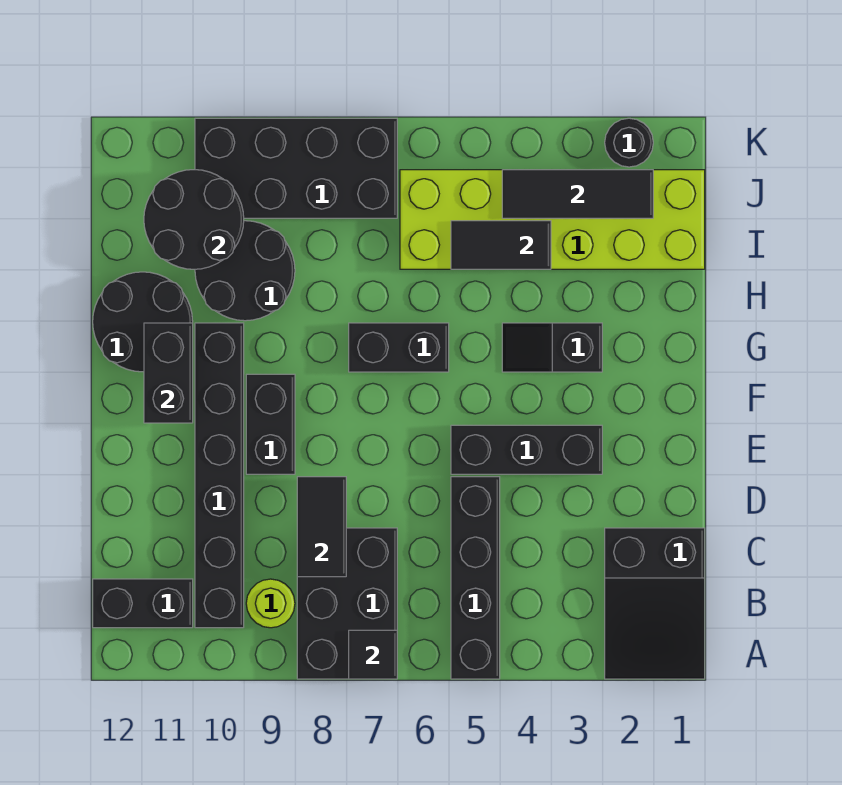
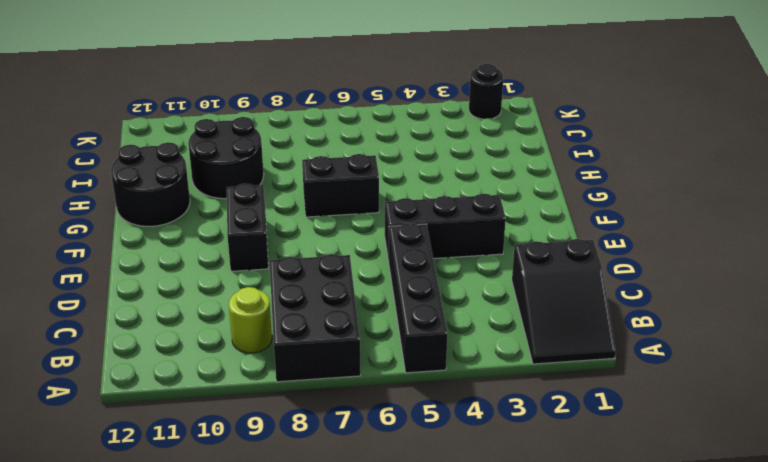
none -> black brick B10:G10 level 1
none -> black brick B11:B12 level 1
none -> black slope G3:G4 level 1 top 3

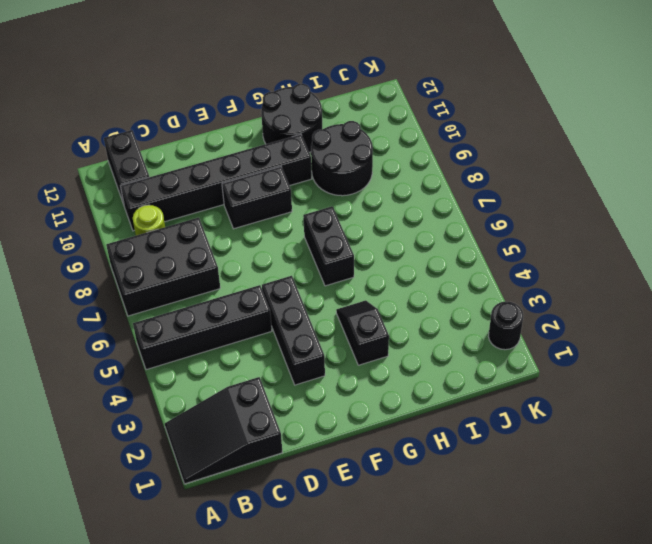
none -> lime brick I1:J6 level 1
none -> black brick J7:K10 level 1
none -> black tile A7 level 2

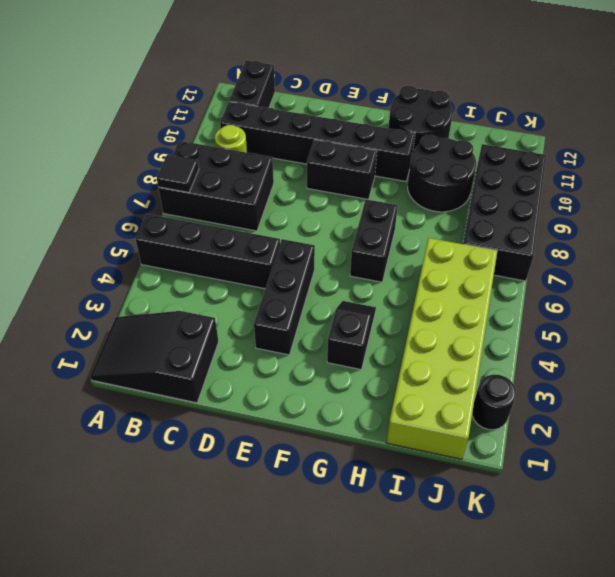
none -> black tile C8:D8 level 2
none -> black brick F11:G11 level 2
none -> black tile I4:I5 level 2

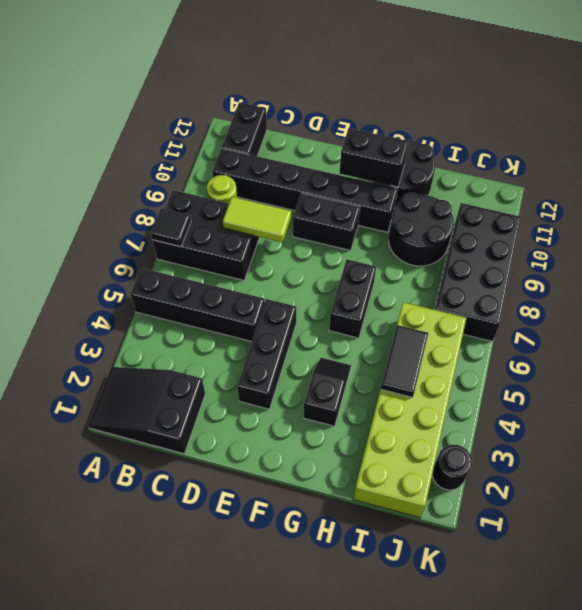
lime tile C8:D8 level 2 -> black tile C8:D8 level 2
none -> black round brick I10:J11 level 2
none -> black tile J2:J4 level 2

